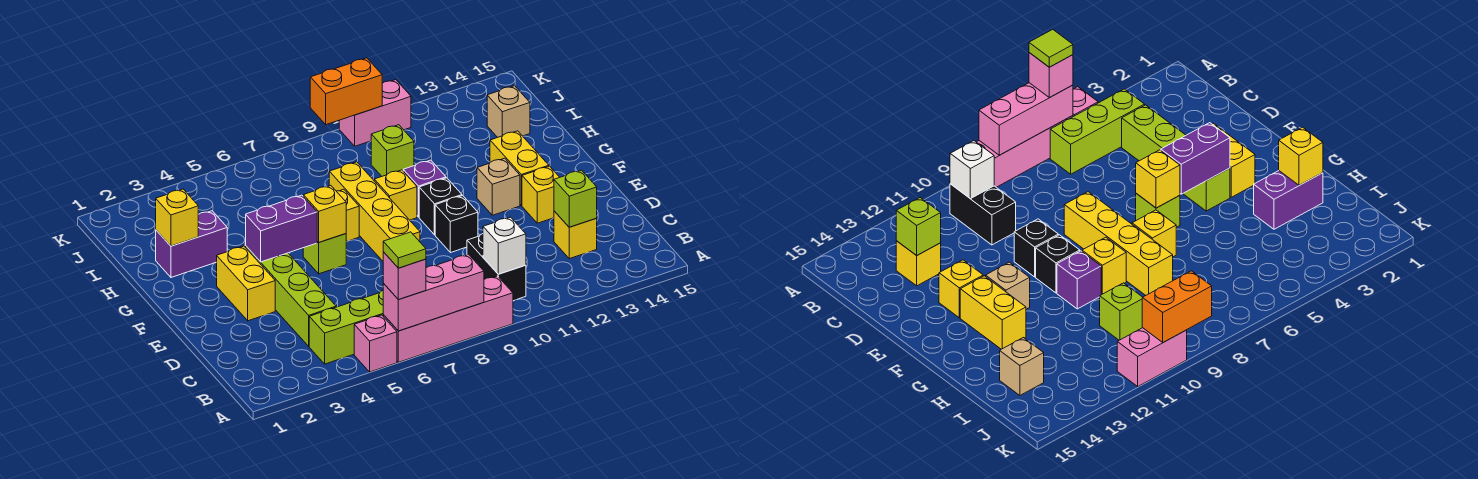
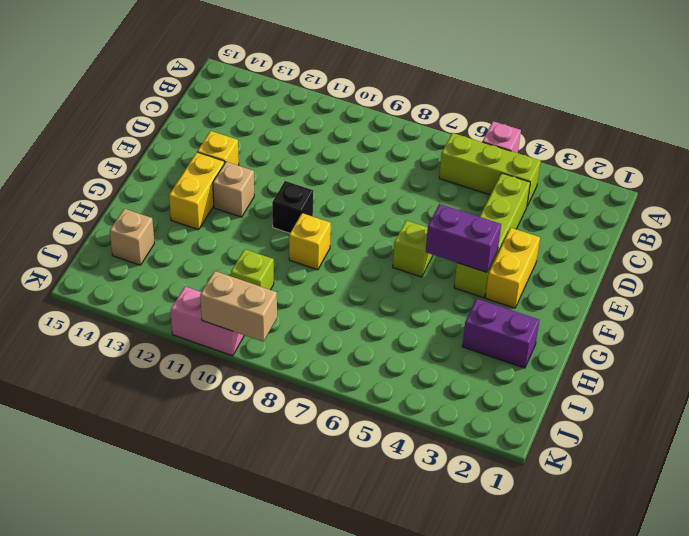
tan brick K9:K10 level 2 -> orange brick K9:K10 level 2
none -> pink brick A6:A9 level 1
none -> black brick B10:C10 level 1
none -> yellow brick C13 level 1
none -> yellow brick E8:H8 level 1

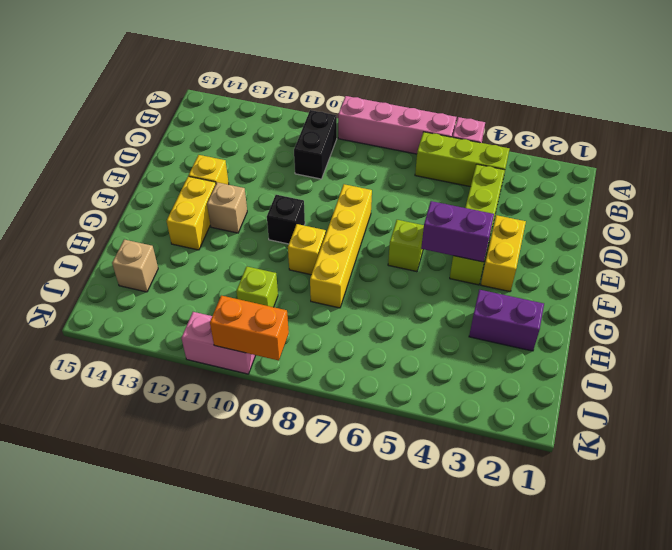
none -> yellow brick C13 level 1
none -> black brick E10 level 1
none -> yellow brick G7 level 1
none -> purple brick G10 level 1

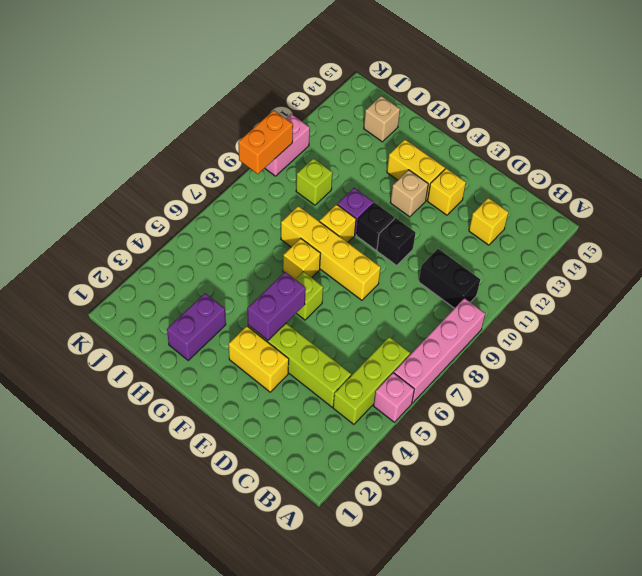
none -> pink brick A6:A8 level 2
none -> white brick B10 level 2
none -> lime brick C13 level 2
none -> yellow brick F6 level 2

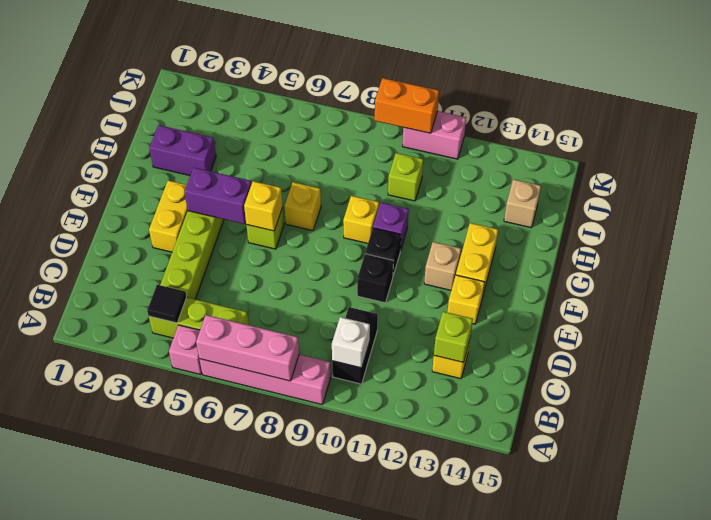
black tile B4 level 2 -> none
none -> yellow brick E8:H8 level 1
none -> yellow brick H2 level 2
none -> pink brick A6 level 3
none -> lime tile A6 level 4

